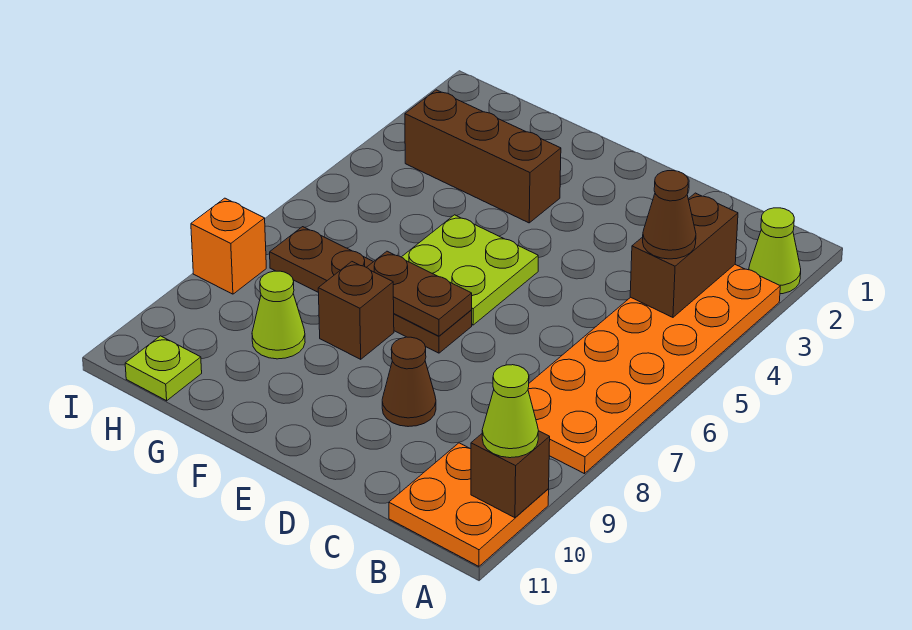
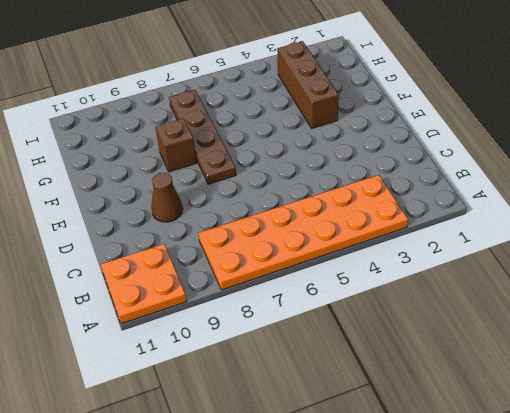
none -> lime cone A2 level 1
none -> lime plate E5:F6 level 1
none -> lime cone G9 level 1

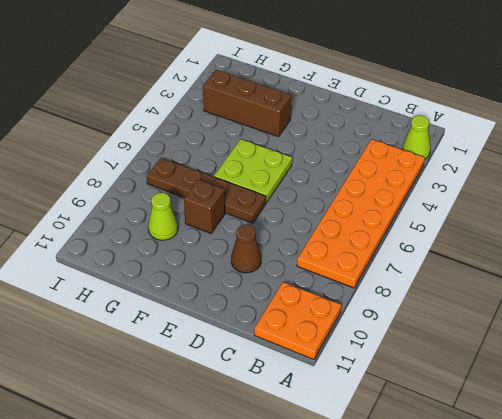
none -> lime plate H11 level 1
none -> orange brick I8 level 1
none -> brown brick A10 level 2

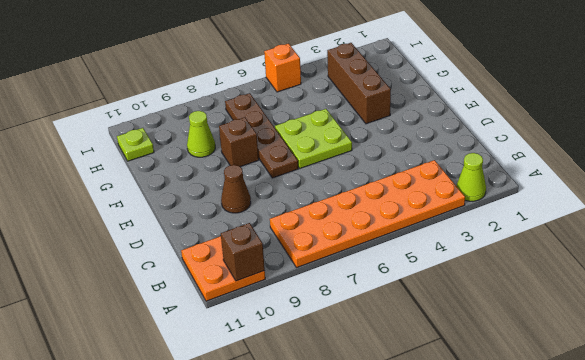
orange brick I5 level 1 -> orange brick I8 level 1
none -> brown brick B3:B4 level 2
none -> brown plate E7:F7 level 2
none -> lime cone A10 level 3

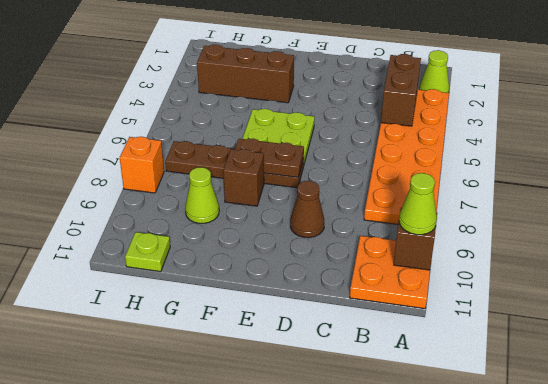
none -> brown cone B4 level 3

